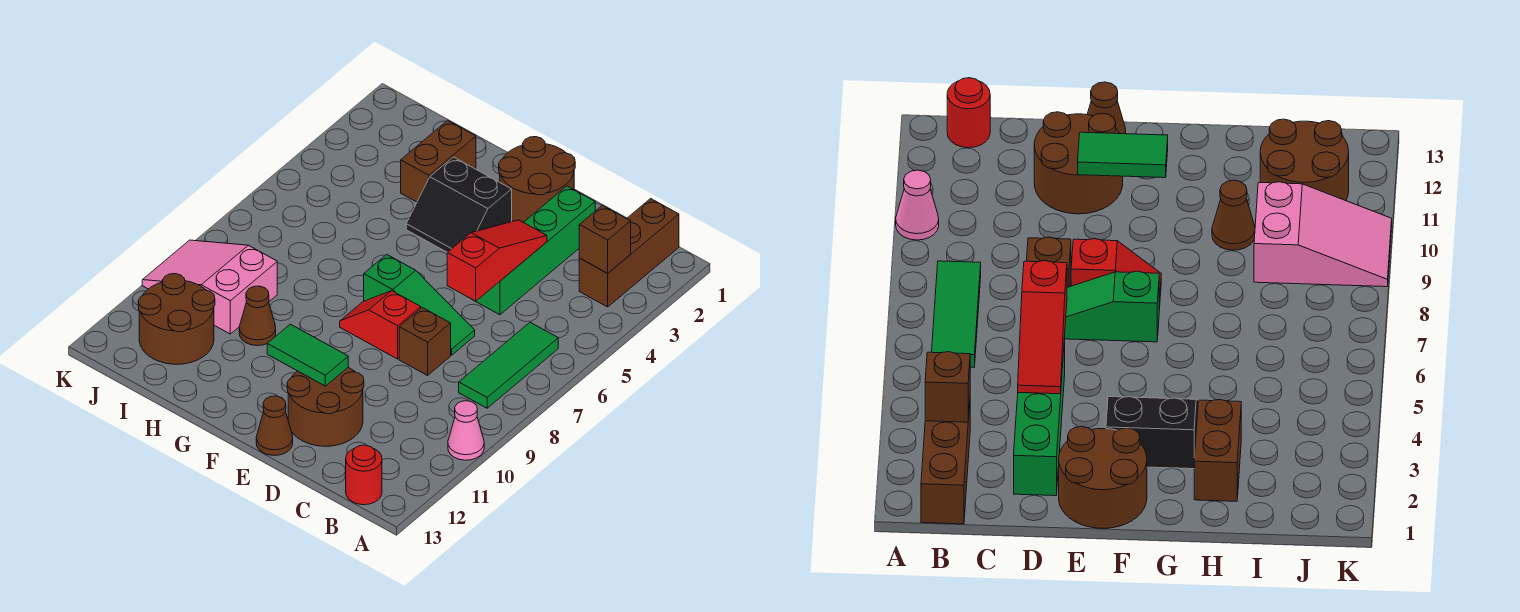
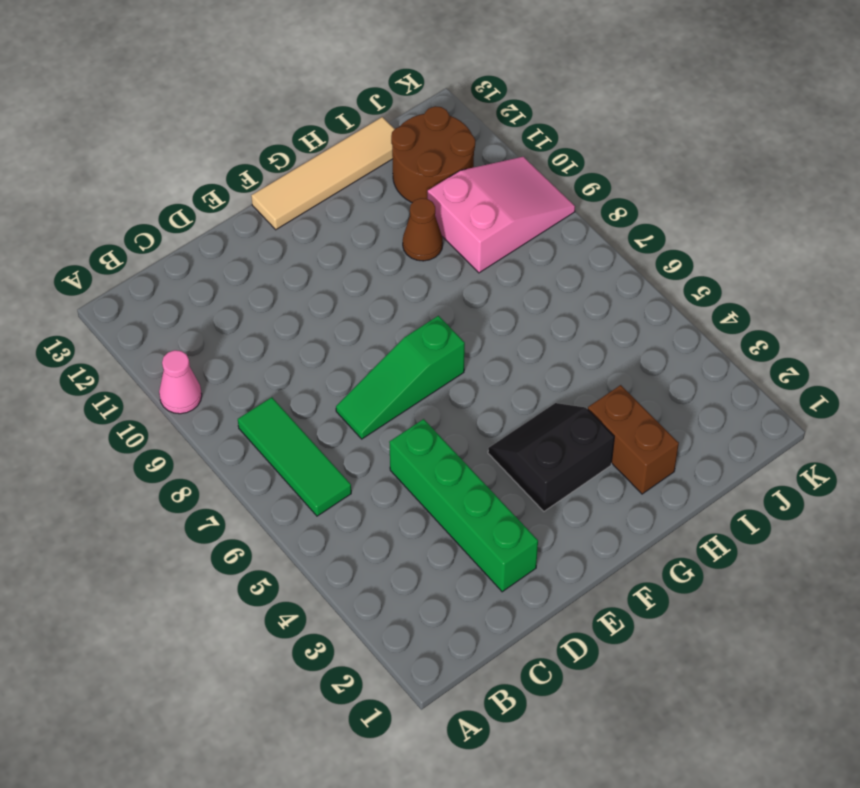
tan tile F13:I13 level 1 -> none
none -> brown brick B1:B3 level 1
none -> red round brick B13 level 1
none -> brown brick D8 level 1

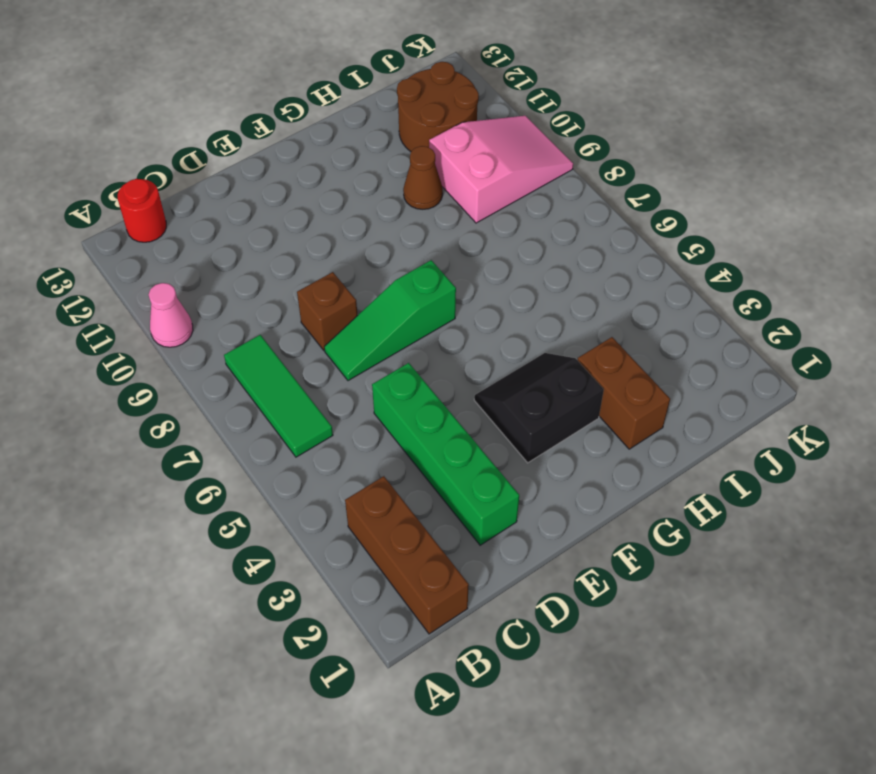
none -> brown round brick D11:E12 level 1
none -> brown round brick E1:F2 level 1
none -> red slope E8:F8 level 1 top E

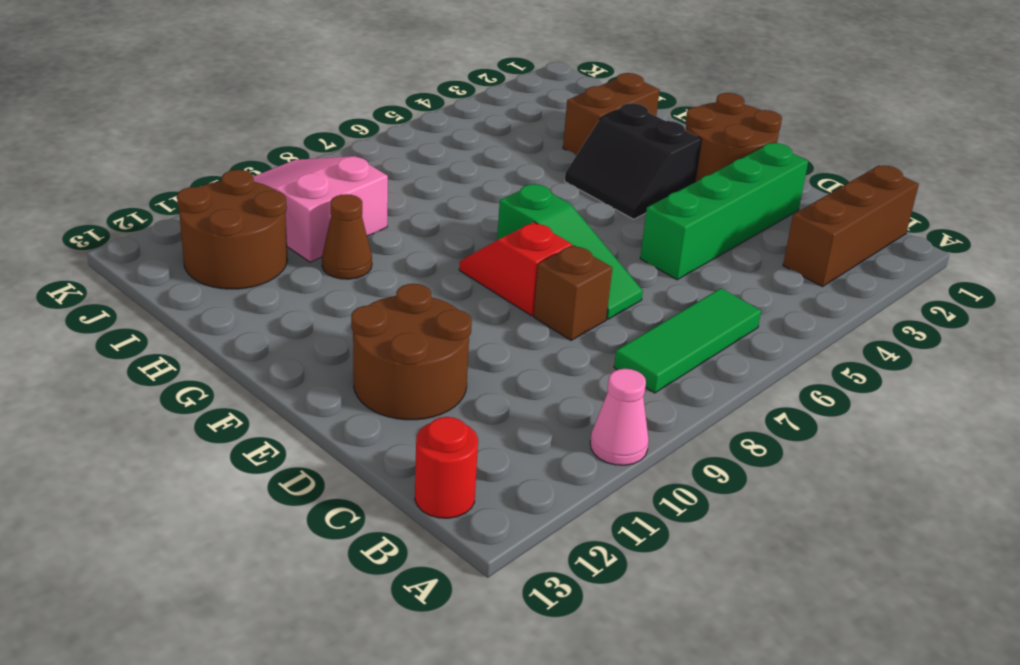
none -> brown cone E13 level 1
none -> brown brick B3 level 2
none -> red slope D4:D6 level 2 top 6

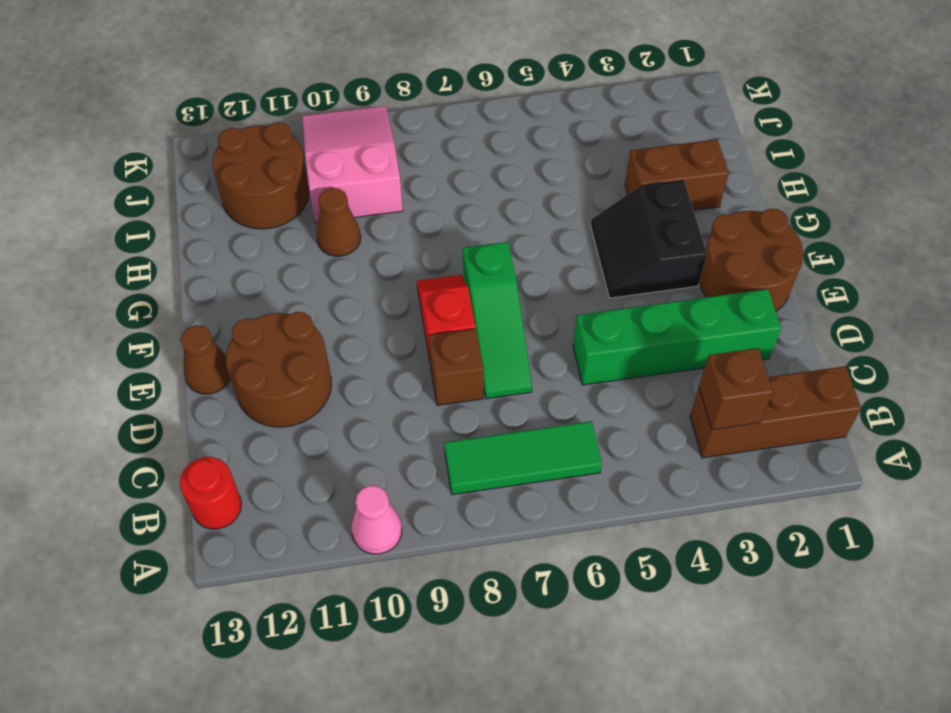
none -> red slope D4:D6 level 2 top 6
none -> green tile E11:F11 level 2

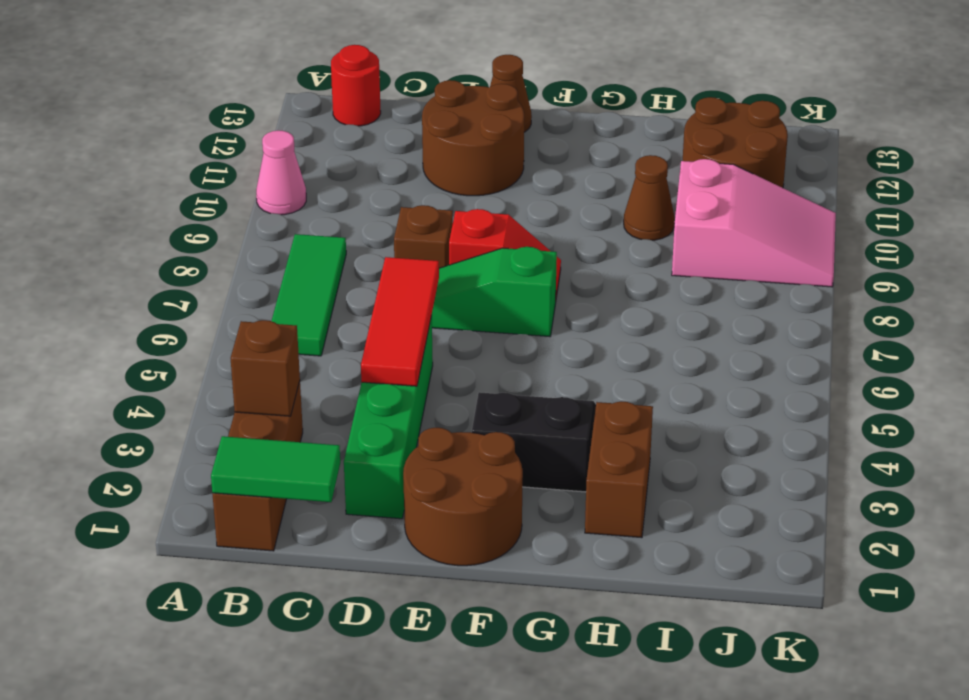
green tile B1:C1 level 2 -> green tile E11:F11 level 2
red tile D4:D6 level 2 -> red slope D4:D6 level 2 top 6

